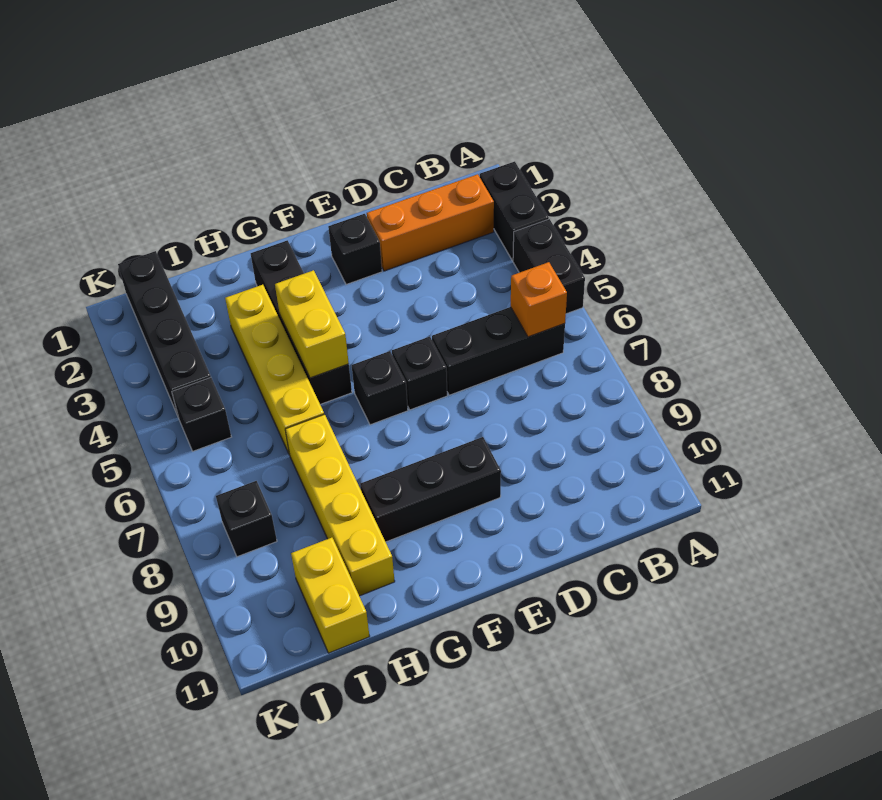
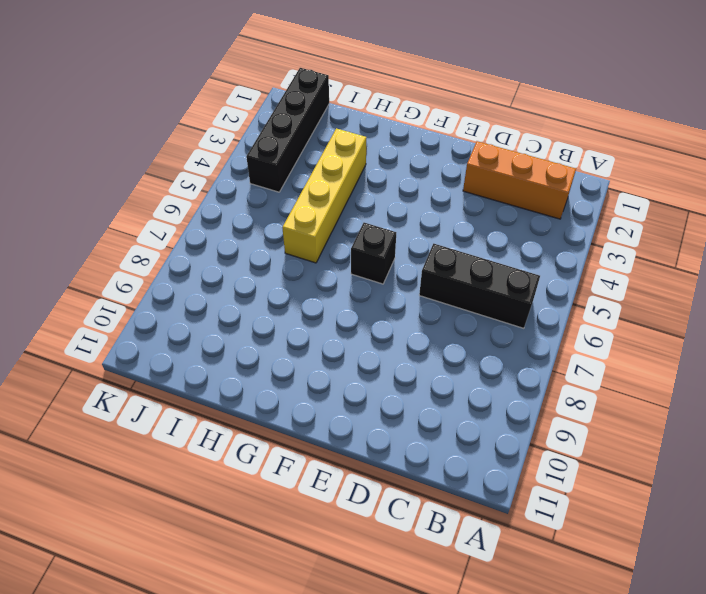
none -> black brick A2:A3 level 1
none -> black brick A4:A5 level 1
none -> black brick E2 level 1

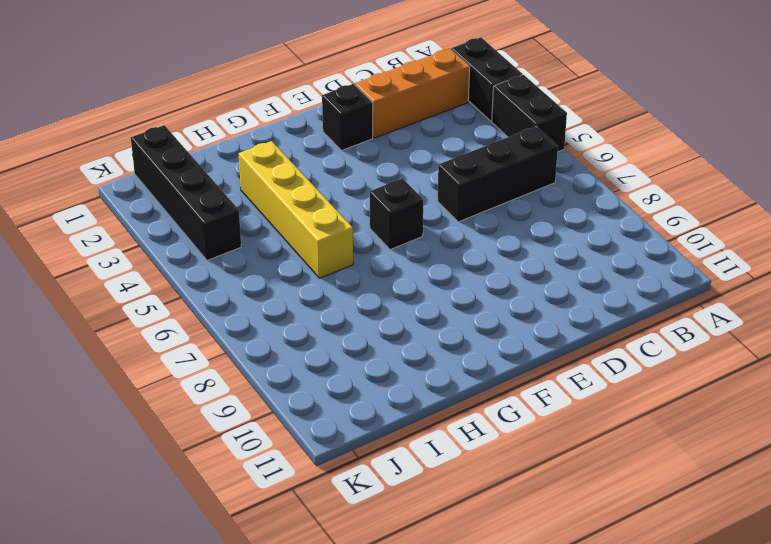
none -> black brick E6 level 1
none -> black brick E9:G9 level 1
none -> black brick G2:G5 level 1

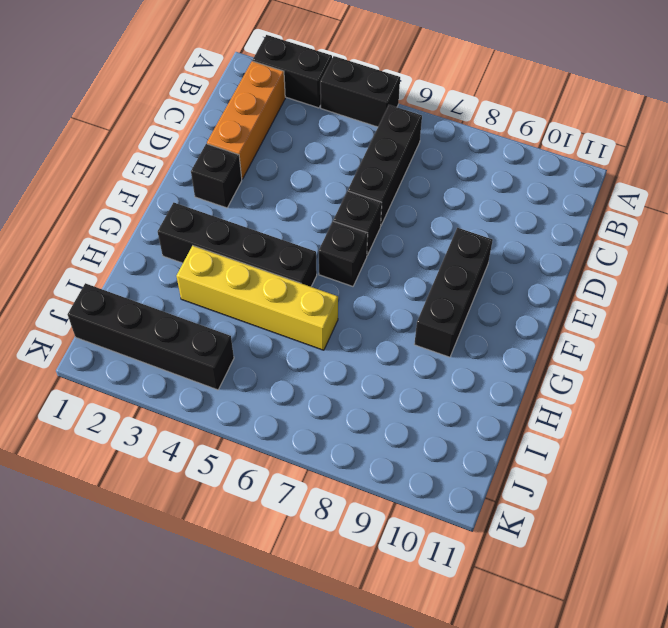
none -> yellow brick H7:H10 level 1
none -> yellow brick I10:I11 level 1
none -> black brick J5 level 1

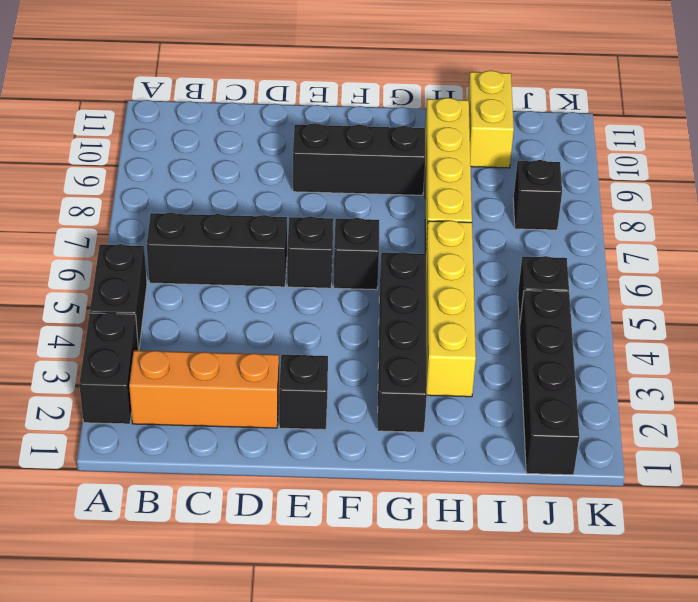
none -> orange brick B6 level 2
none -> yellow brick G4:G5 level 2

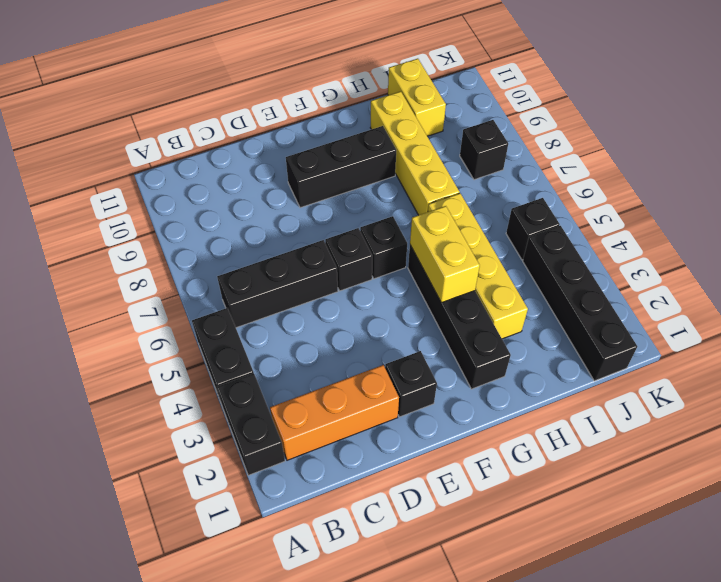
none -> orange brick B6 level 2

